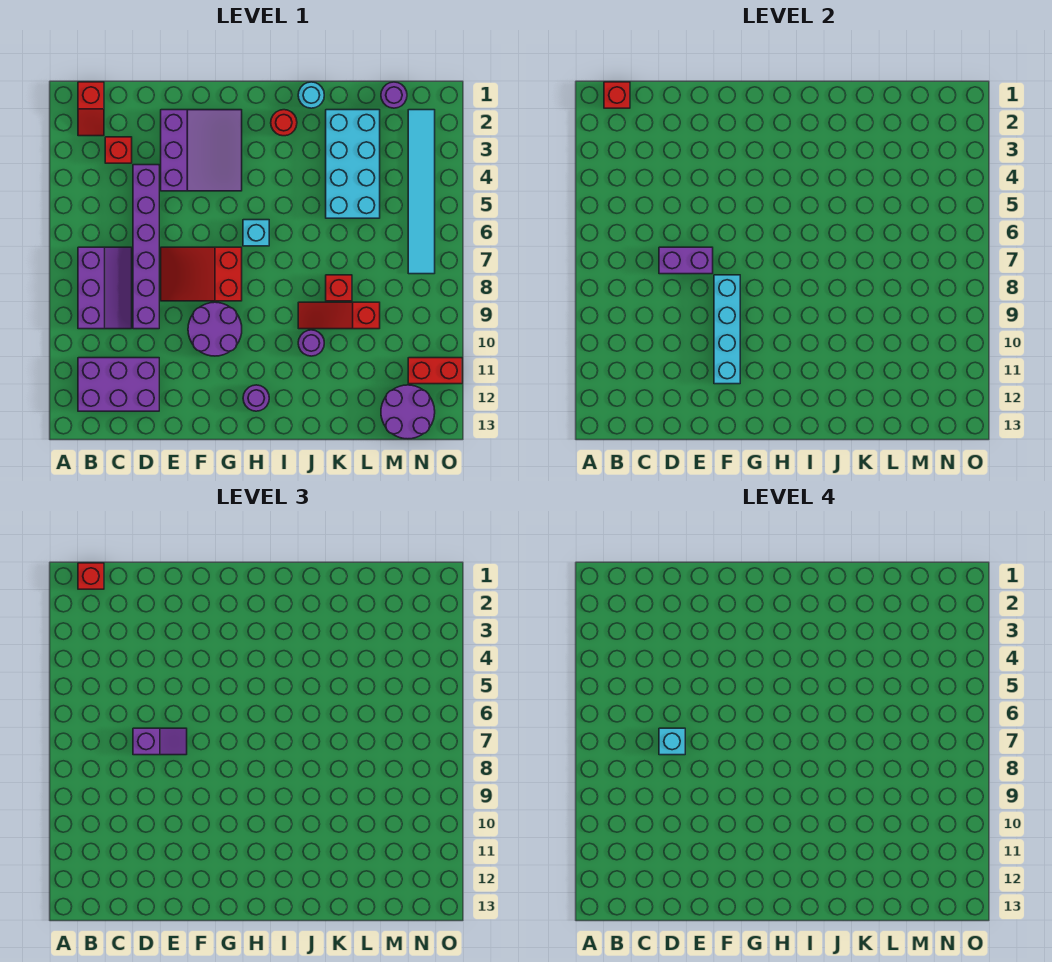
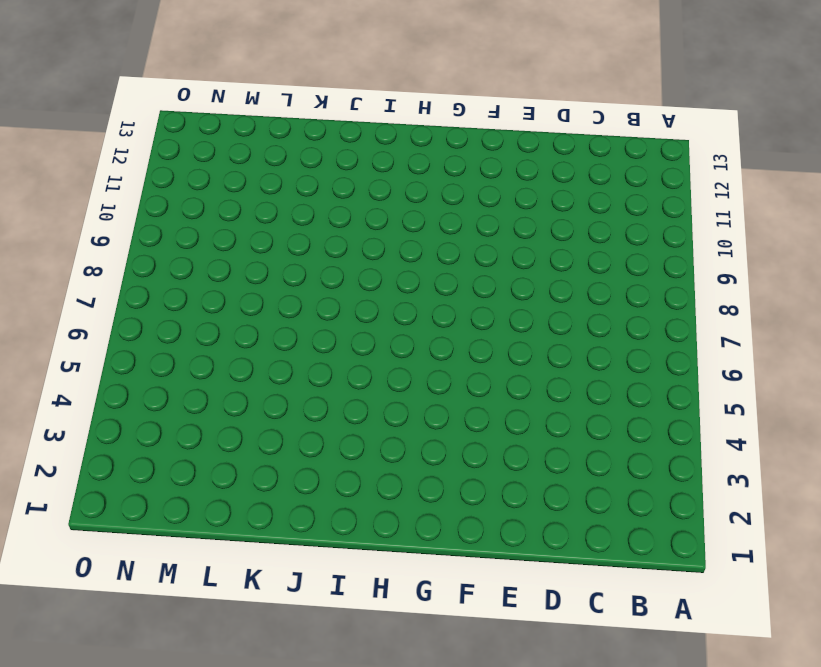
none -> red slope B1:B2 level 1 top 1
none -> purple slope B7:C9 level 1 top B
none -> purple brick B11:D12 level 1

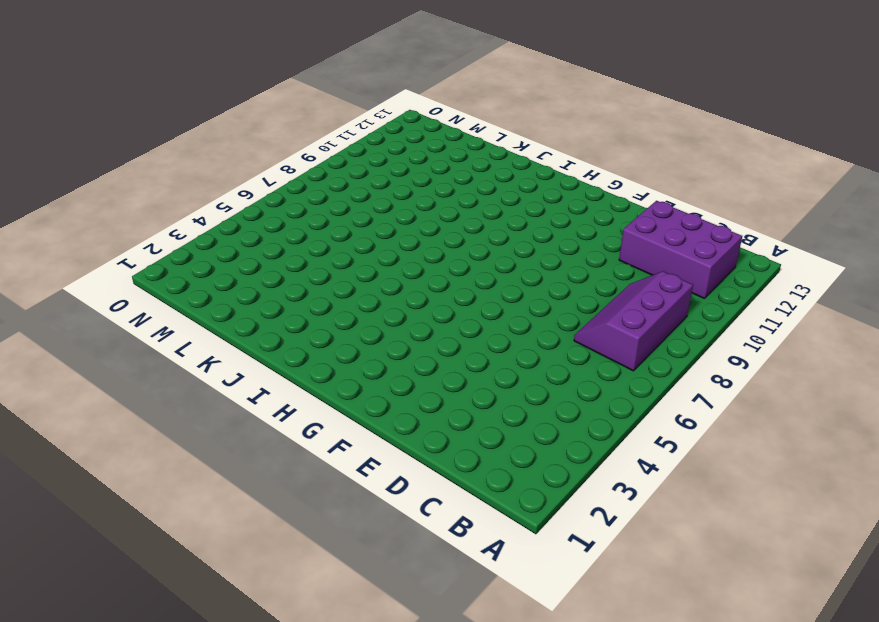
none -> red slope B1:B2 level 1 top 1
none -> red brick C3 level 1
none -> purple brick D4:D9 level 1

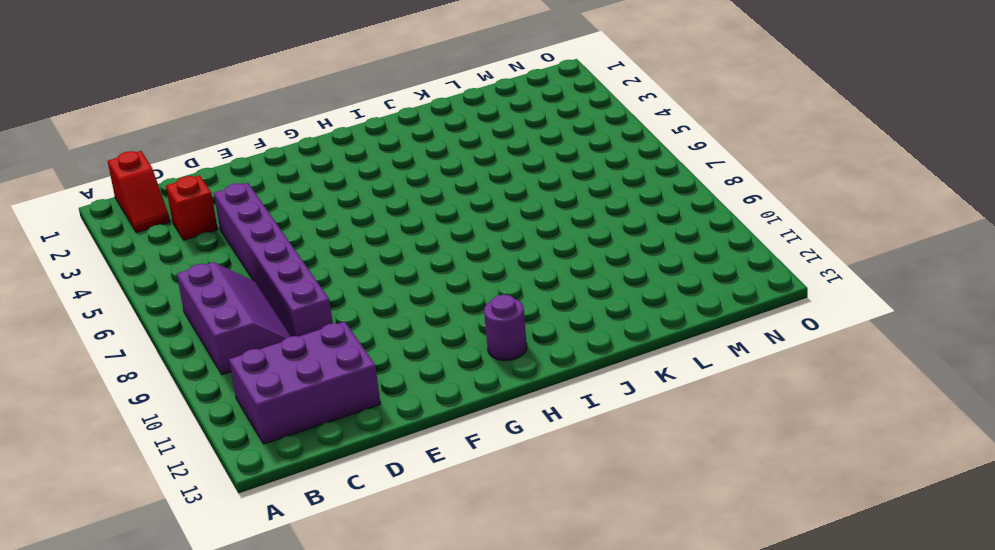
none -> purple slope E2:G4 level 1 top E
none -> red slope E7:G8 level 1 top G
none -> purple round brick F9:G10 level 1

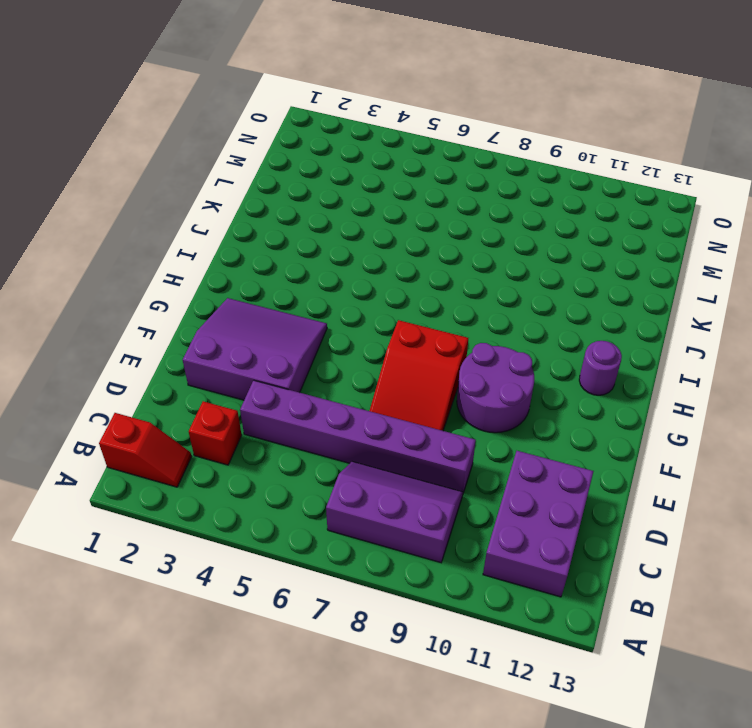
none -> cyan brick H6 level 1
none -> red round brick I2 level 1
none -> cyan round brick J1 level 1

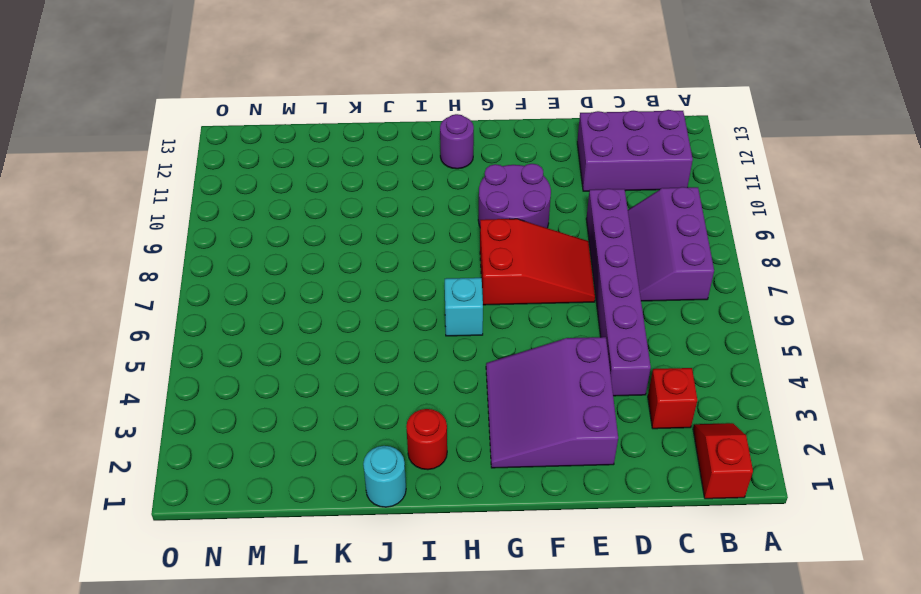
none -> red slope J9:L9 level 1 top L
none -> purple round brick J10 level 1
none -> cyan brick K2:L5 level 1

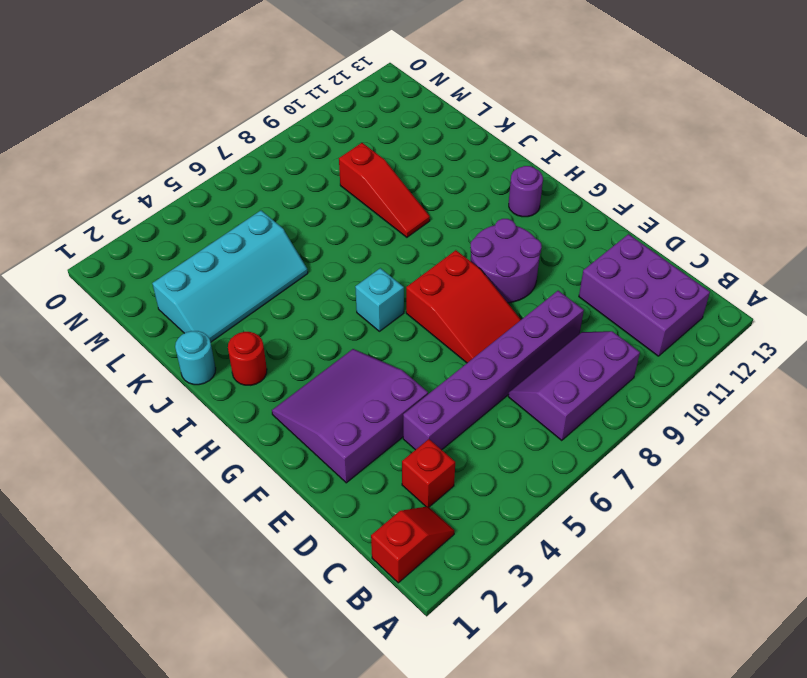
cyan slope K2:L5 level 1 top L -> cyan brick K2:L5 level 1
none -> purple round brick J10 level 1
none -> red brick K8 level 1
none -> purple round brick M1 level 1

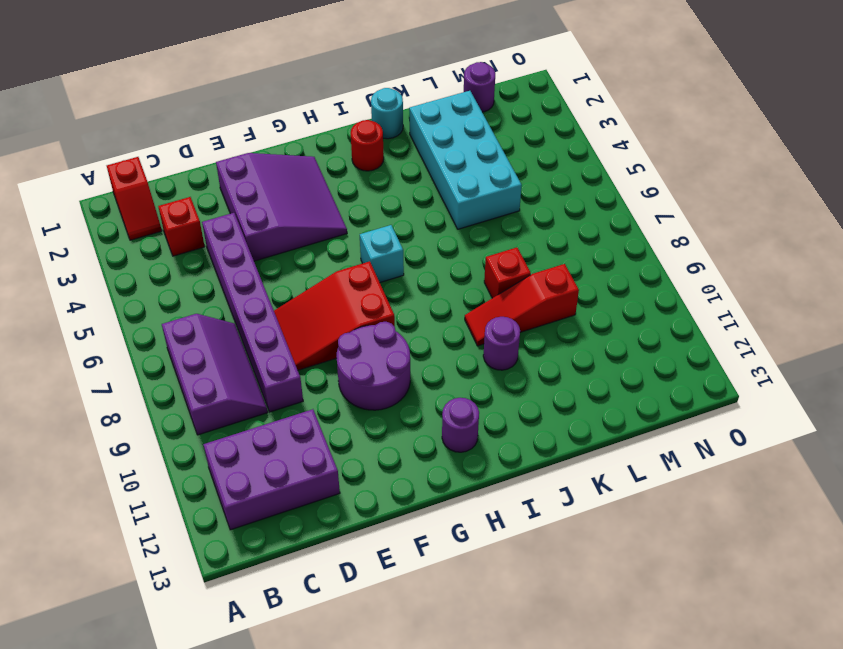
none -> purple round brick M12:N13 level 1
none -> cyan tile N2:N7 level 1
none -> red brick N11:O11 level 1

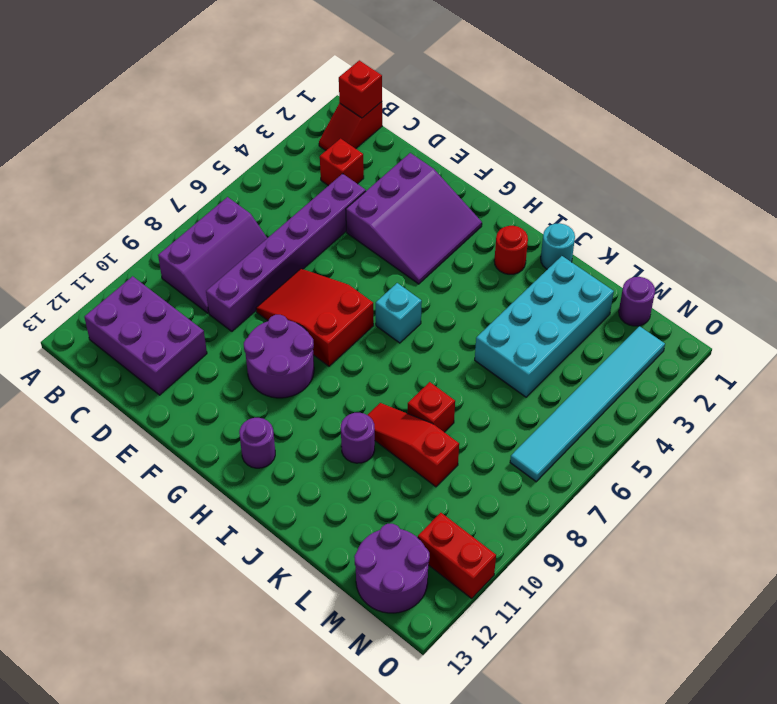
none -> purple brick D7:E7 level 2
none -> cyan brick F8:F11 level 2
none -> red brick B1 level 3

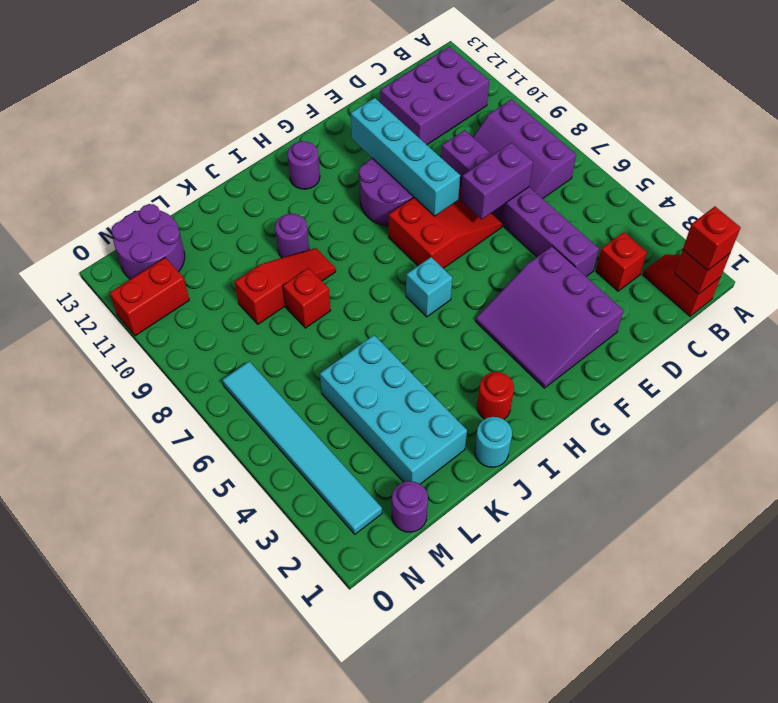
none -> purple slope D7:E7 level 3 top D
none -> cyan brick D7 level 4

